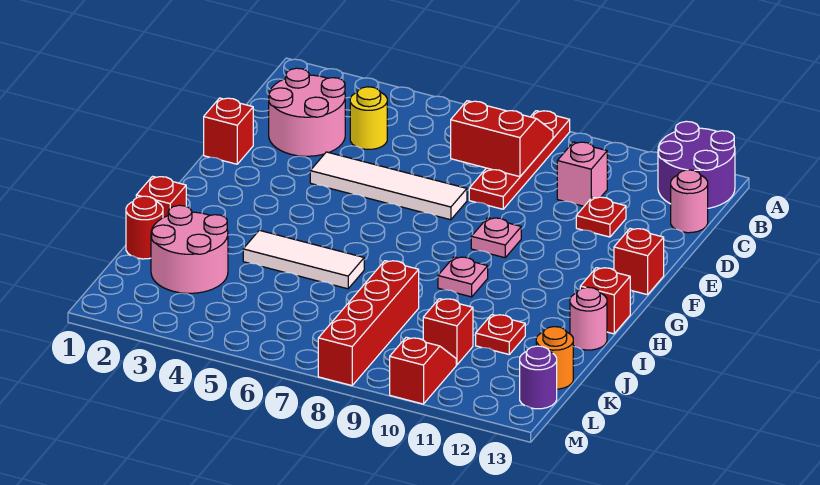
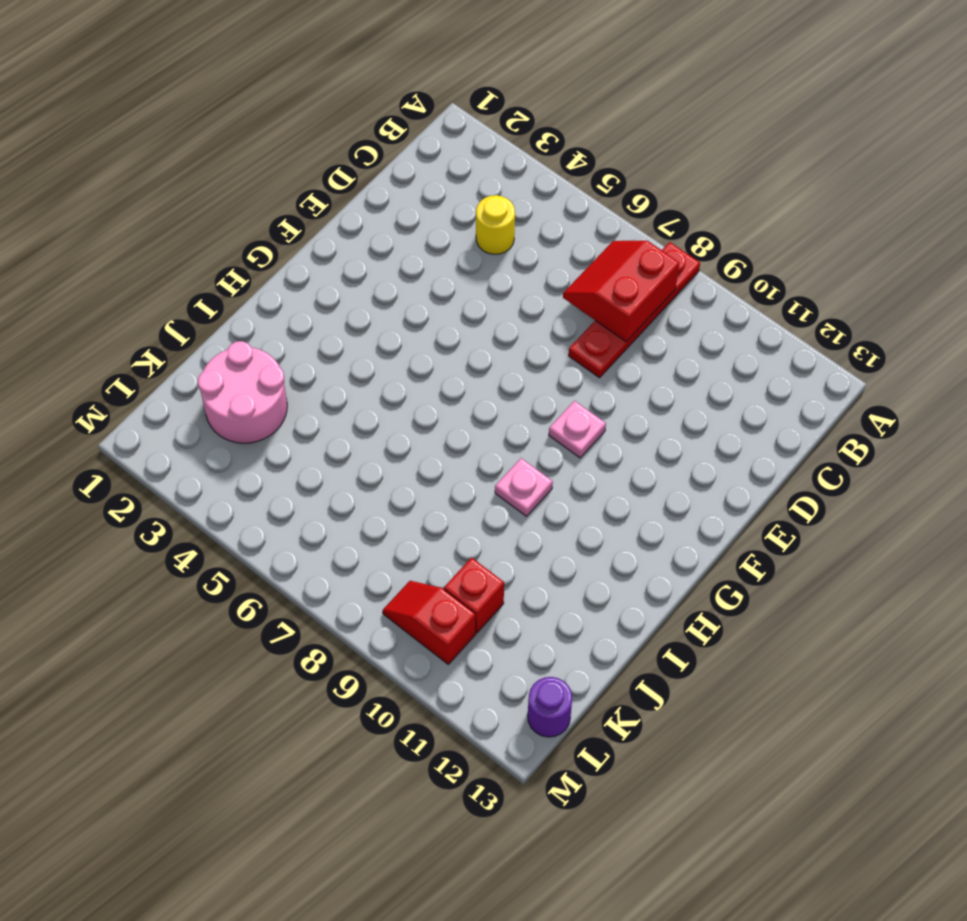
red slope B7:C8 level 2 top 8 -> red slope B7:C8 level 2 top C
red slope L9:L10 level 1 top 10 -> red slope L10:M10 level 1 top M
none -> purple round brick A12:B13 level 1
none -> pink round brick C2:D3 level 1
none -> pink brick C10 level 1

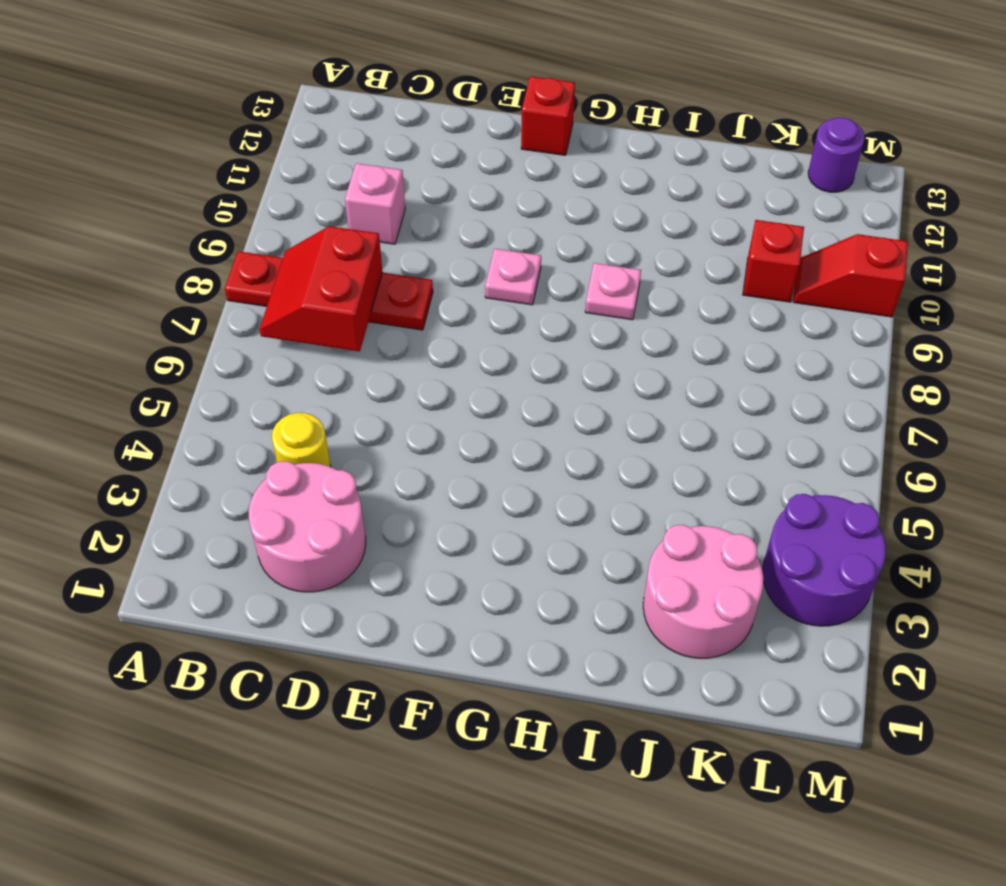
purple round brick L3:M4 level 1 -> purple round brick A12:B13 level 1
none -> pink round brick C13 level 1
none -> red plate D11 level 1
none -> red brick E1 level 1

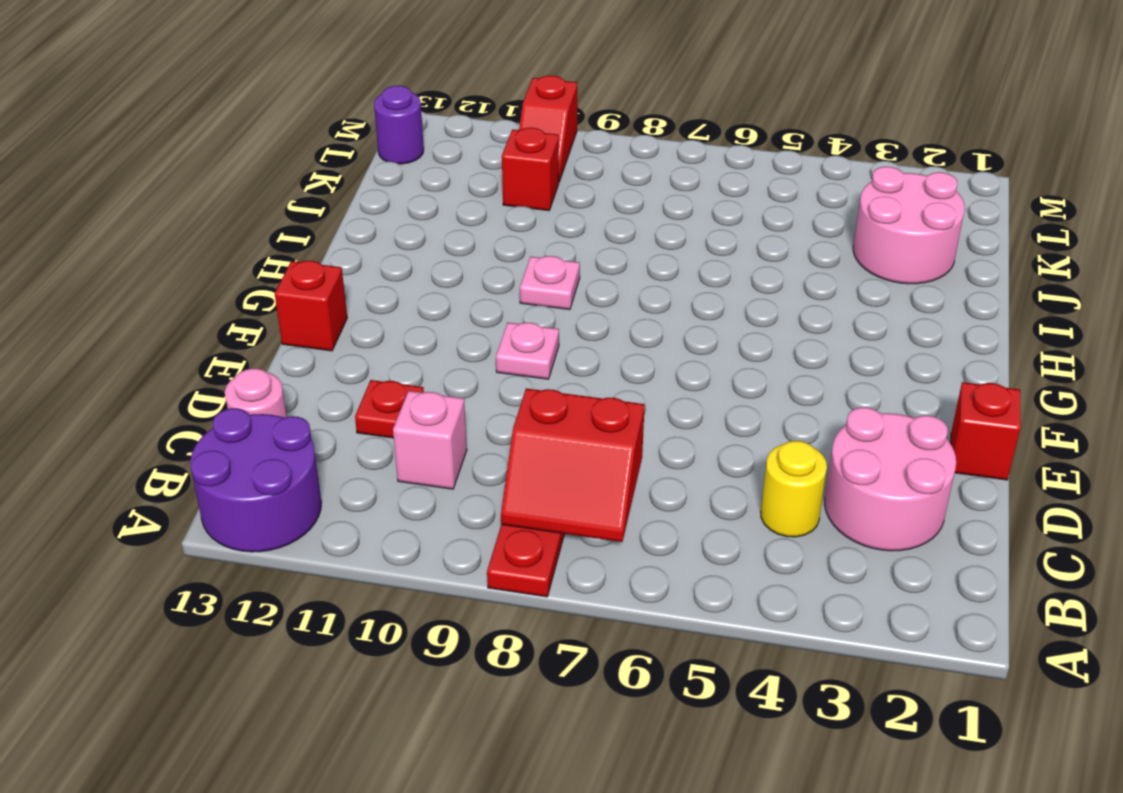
none -> white tile E4:E7 level 1
none -> red brick H13 level 1
none -> red brick I1 level 1

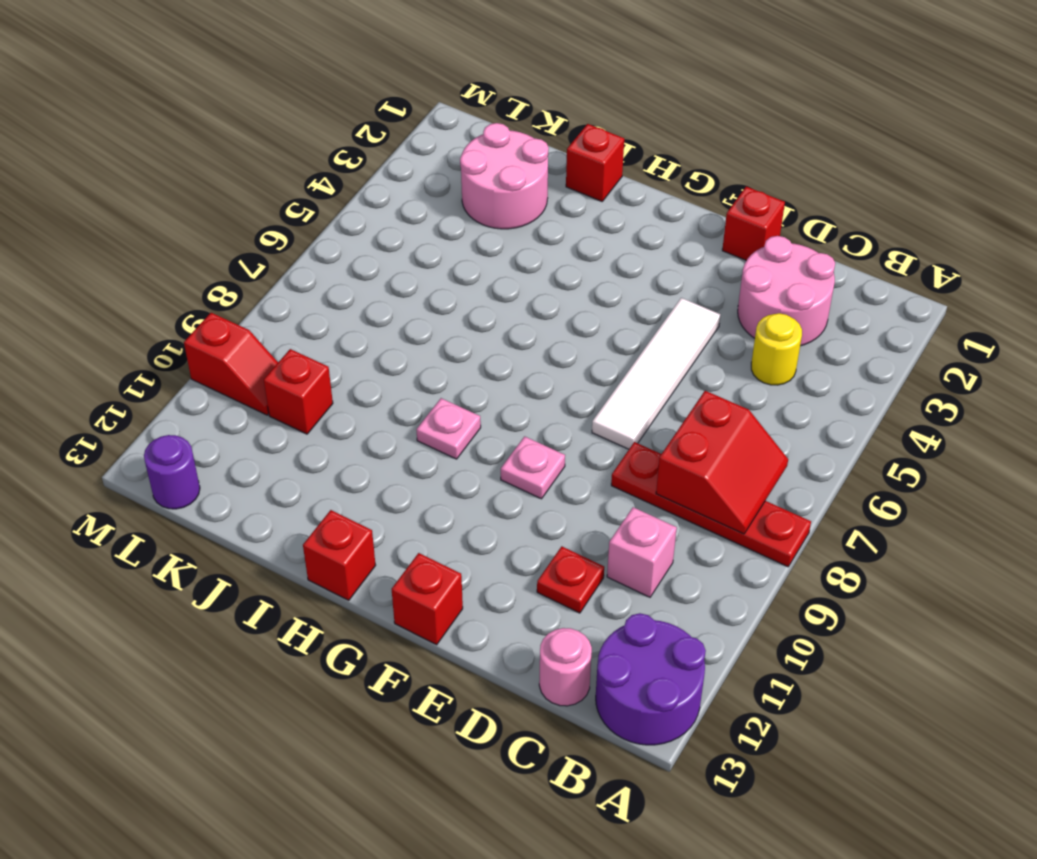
none -> white tile I4:I6 level 1
none -> pink round brick I13 level 1
none -> red round brick J1 level 1

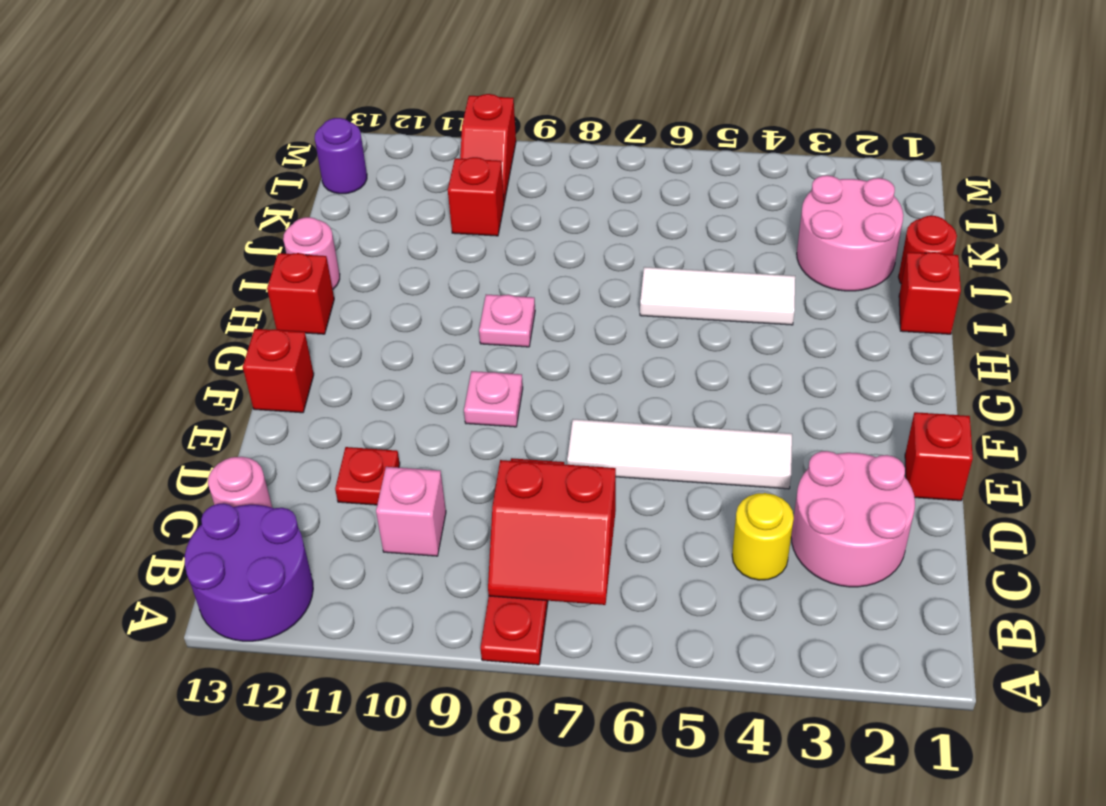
none -> red brick J8:M8 level 1
none -> red plate J11 level 1
none -> orange round brick K13 level 1

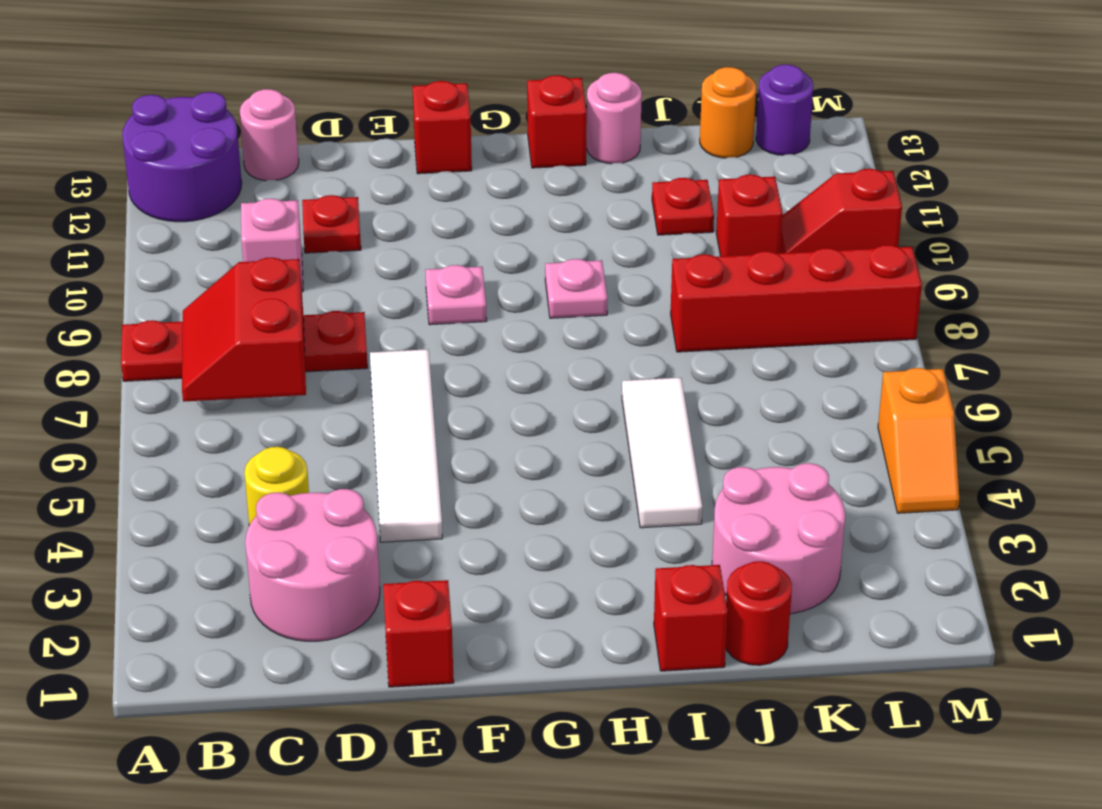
orange slope M4:M5 level 1 top 5 -> none

